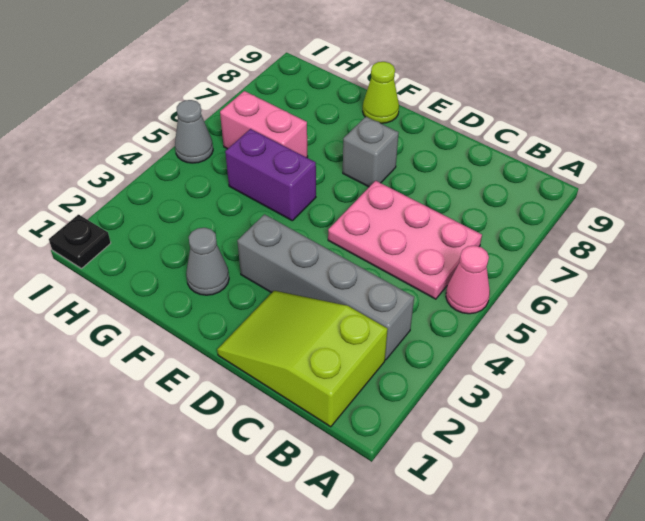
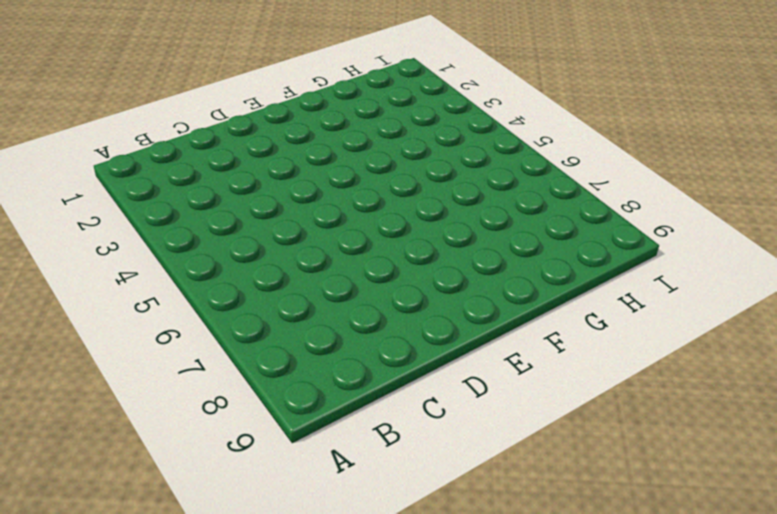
none -> pink cone A5 level 1
none -> lime slope B1:D2 level 1 top B

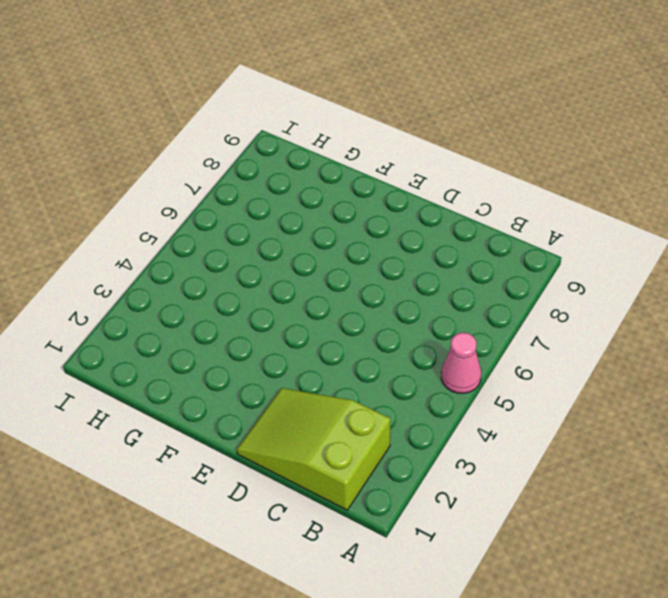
none -> grey brick B3:E3 level 1
none -> pink plate B5:D6 level 1

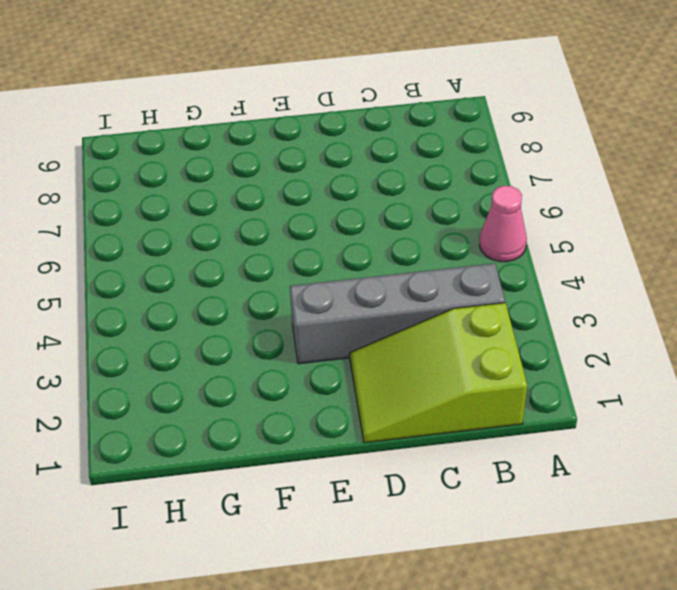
none -> pink plate B5:D6 level 1
none -> grey brick E7 level 1

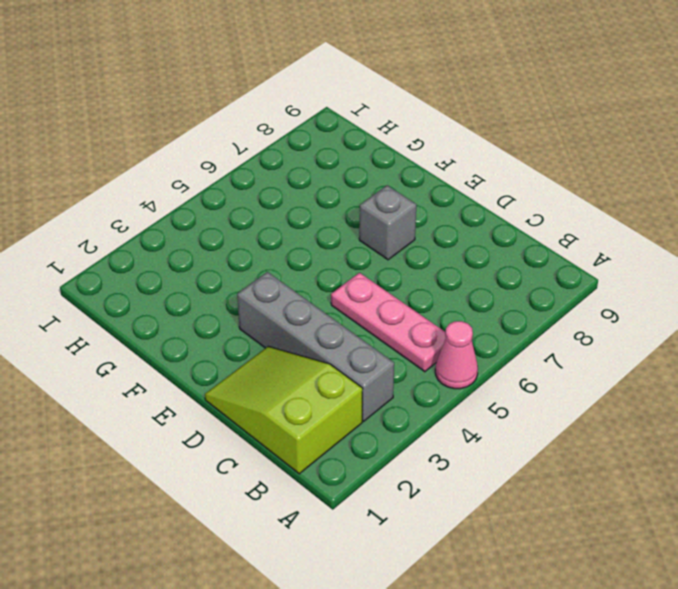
pink plate B5:D5 level 1 -> pink plate B5:D6 level 1
none -> grey cone F2 level 1
none -> purple brick F5:G5 level 1

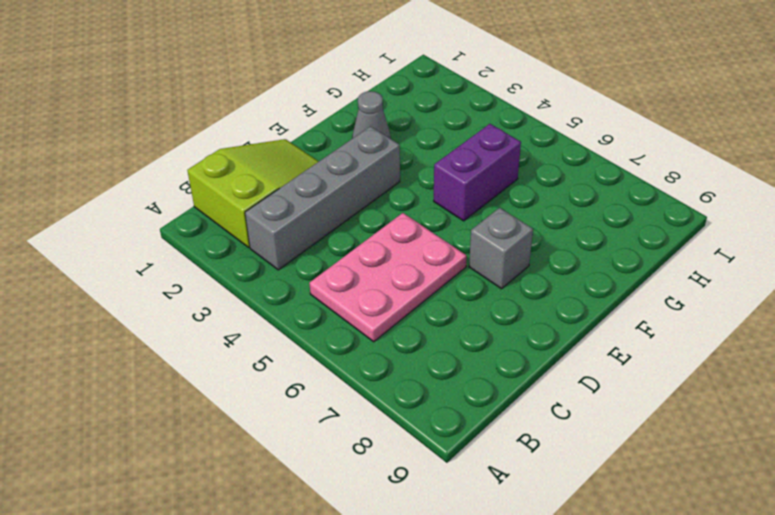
none -> pink cone A5 level 1
none -> lime cone F9 level 1

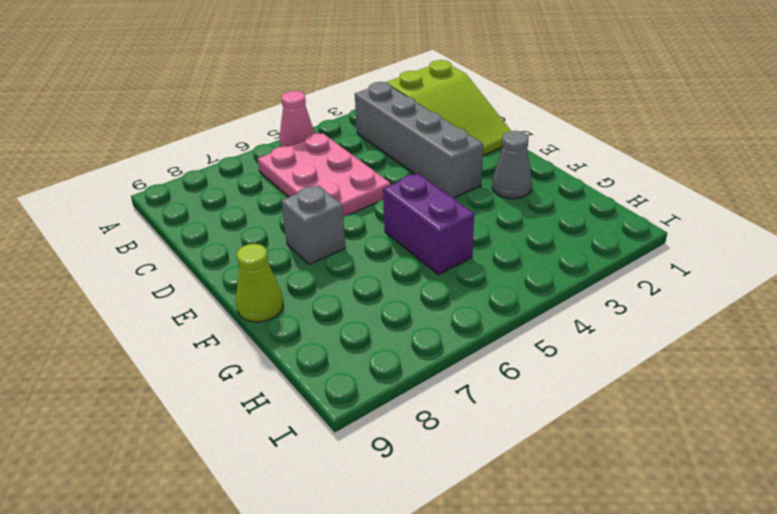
none -> pink brick G6:H6 level 1
none -> black plate I1 level 1

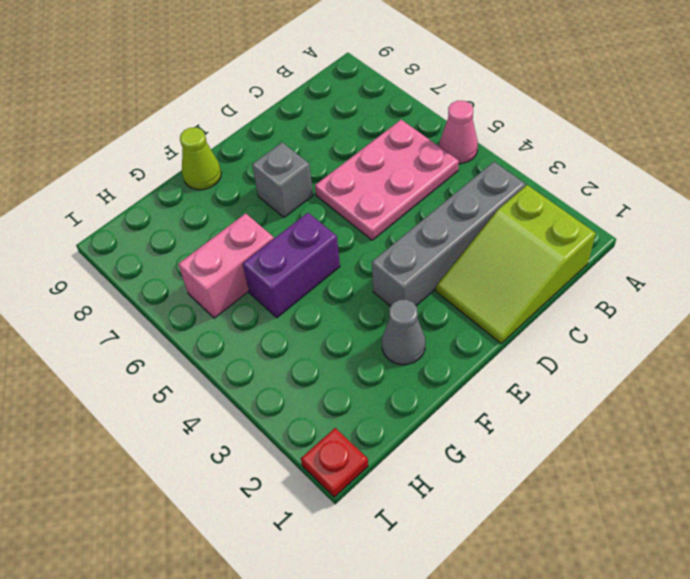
red plate I1 level 1 -> black plate I1 level 1
none -> grey cone I5 level 1

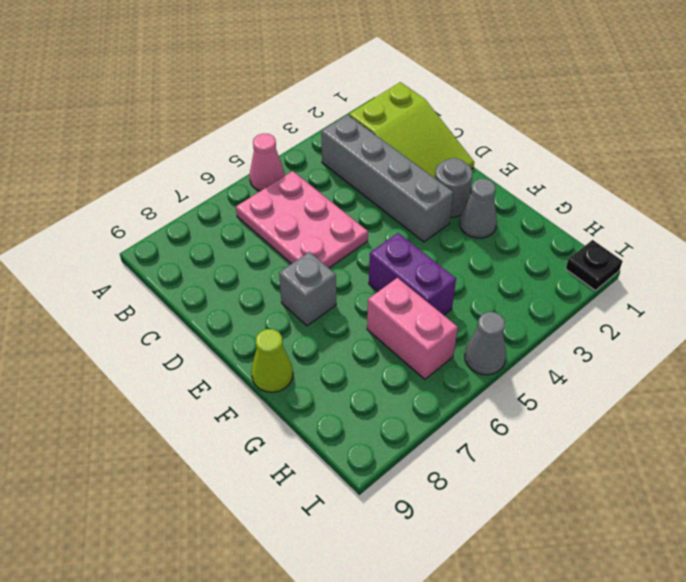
grey round brick E2 level 1 -> none

